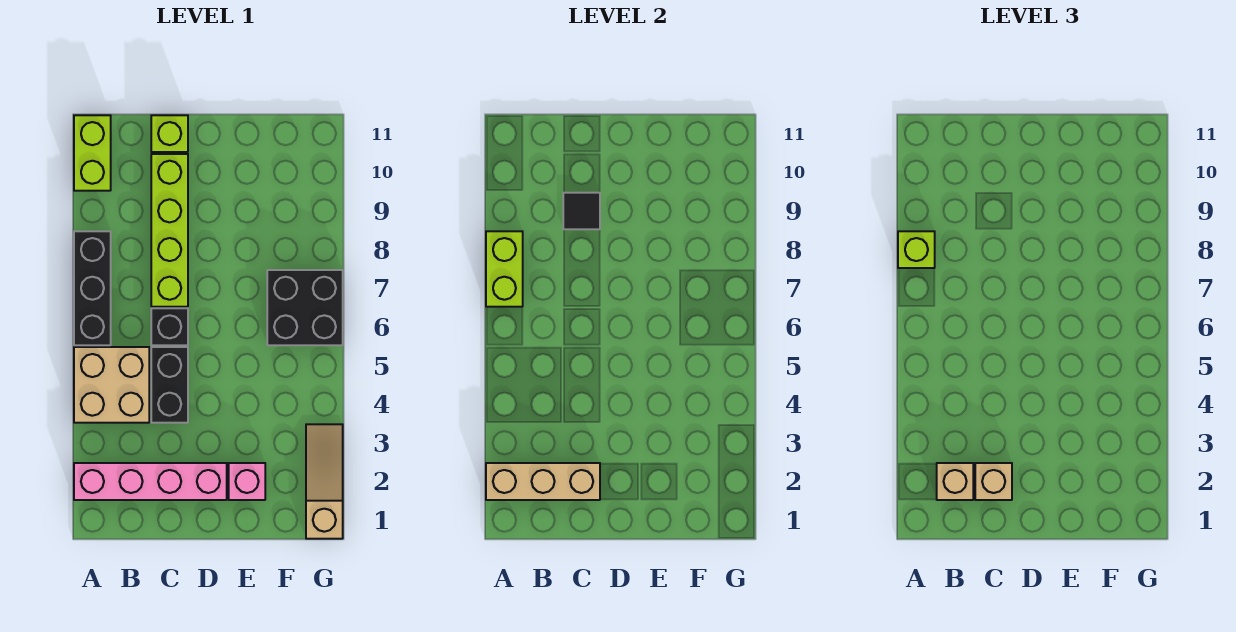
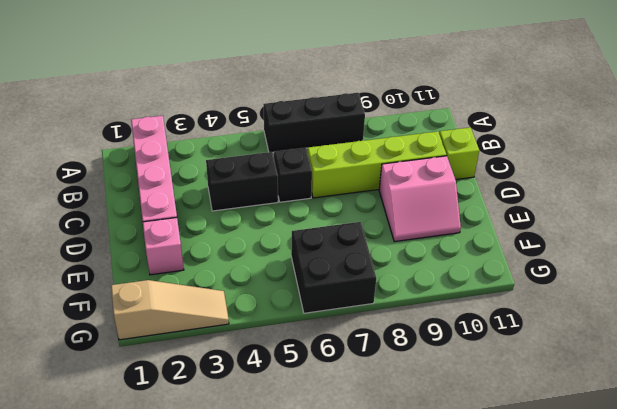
pink slope D9:E10 level 1 top D -> none
none -> tan brick A4:B5 level 1
none -> lime brick A10:A11 level 1
none -> tan brick A2:C2 level 2

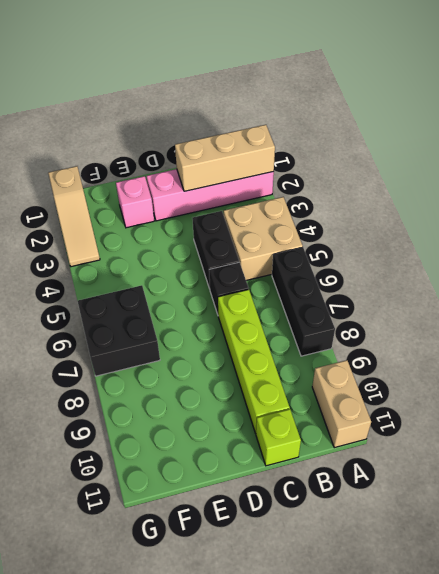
tan brick A10:A11 level 1 -> lime brick A10:A11 level 1
none -> lime brick A7:A8 level 2
none -> black tile C9 level 2
none -> lime brick A8 level 3

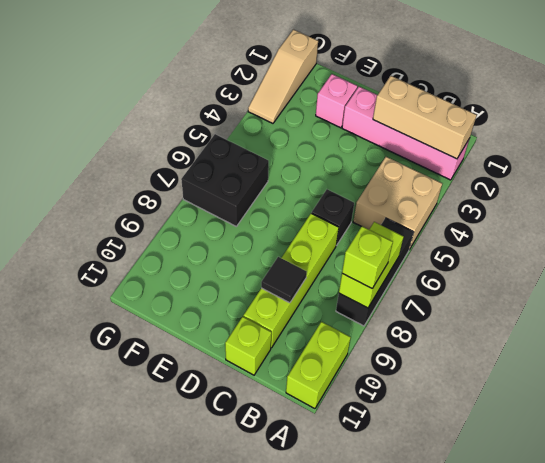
none -> black brick C4:C5 level 1
none -> tan brick B2 level 3
none -> tan brick C2 level 3

